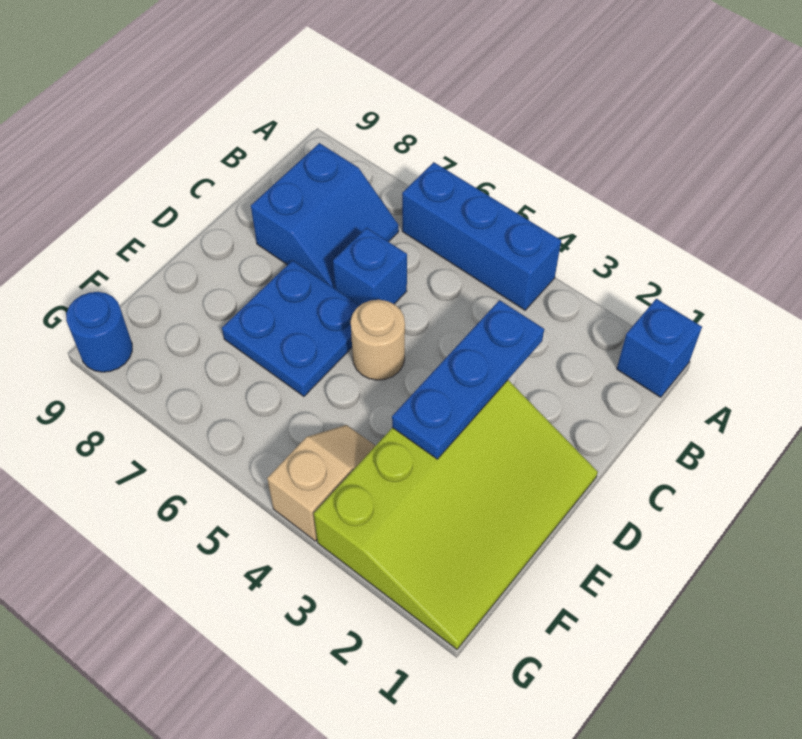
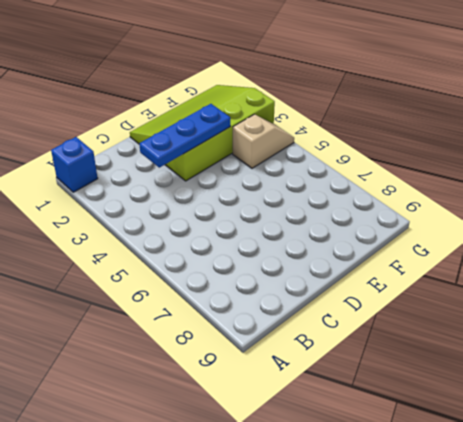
tan slope F4:G4 level 1 top F -> tan slope F4:G4 level 1 top G
none -> blue brick A4:A6 level 1
none -> blue slope B7:C8 level 1 top 8

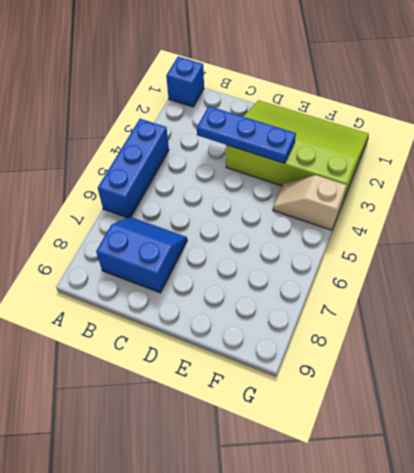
none -> blue brick C6 level 1
none -> tan round brick D5 level 1

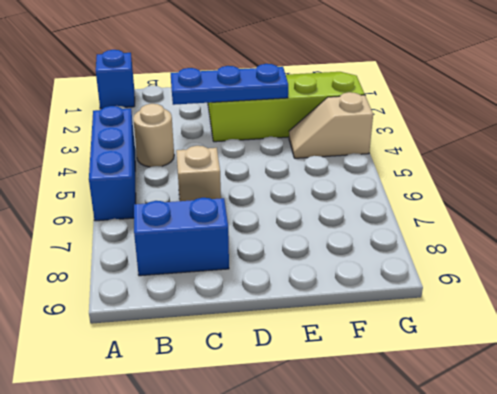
tan round brick B4 level 1 -> tan round brick D5 level 1
tan brick C6 level 1 -> blue brick C6 level 1
none -> blue plate D6:E7 level 1
none -> blue round brick G9 level 1

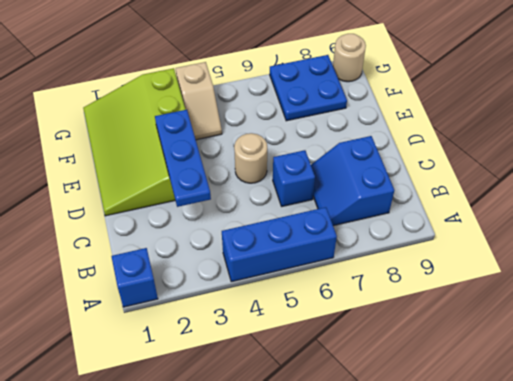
blue plate F7:G8 level 1 -> blue plate D6:E7 level 1
tan round brick G9 level 1 -> blue round brick G9 level 1

